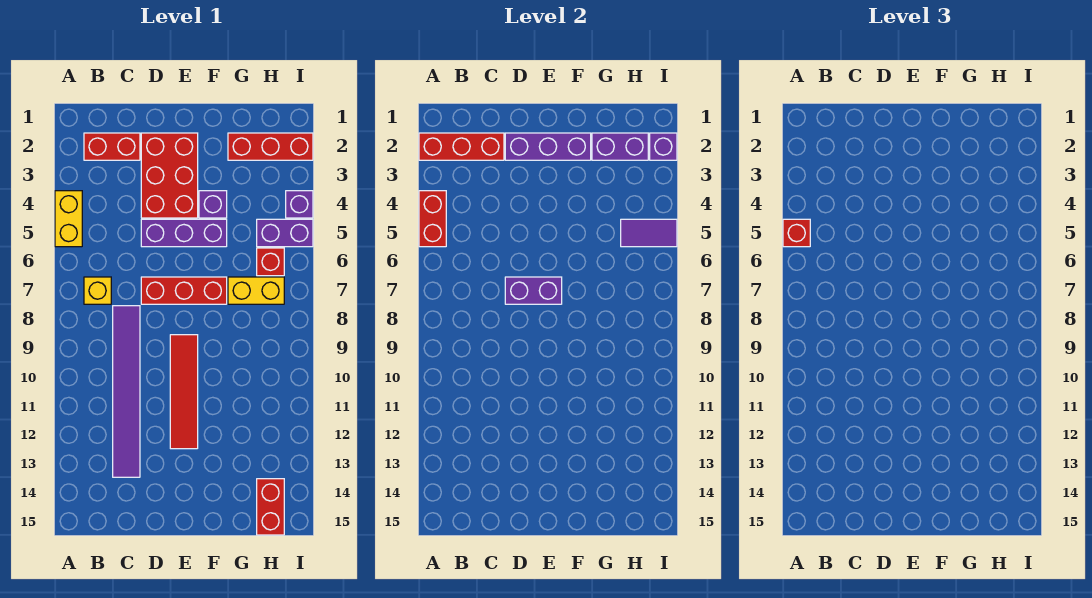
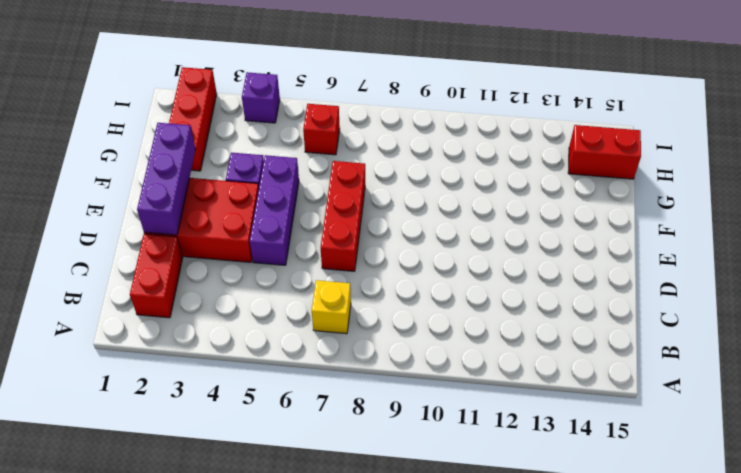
none -> yellow brick A4:A5 level 1
none -> purple tile C8:C13 level 1
none -> red tile E9:E12 level 1

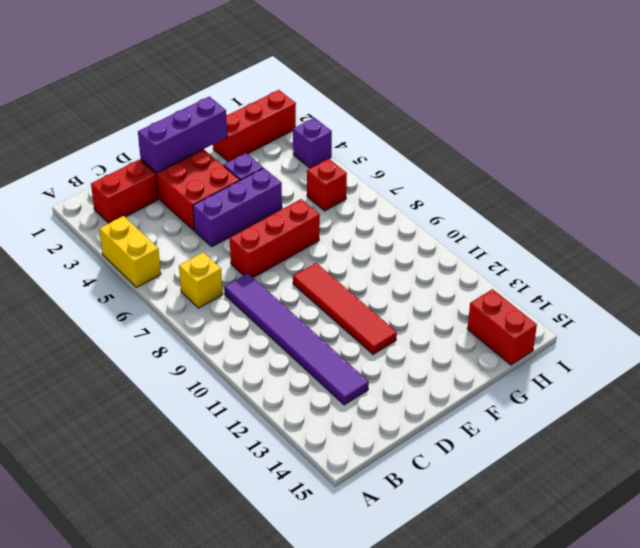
none -> yellow brick G7:H7 level 1
none -> purple brick H5:I5 level 1
none -> red brick A2:C2 level 2

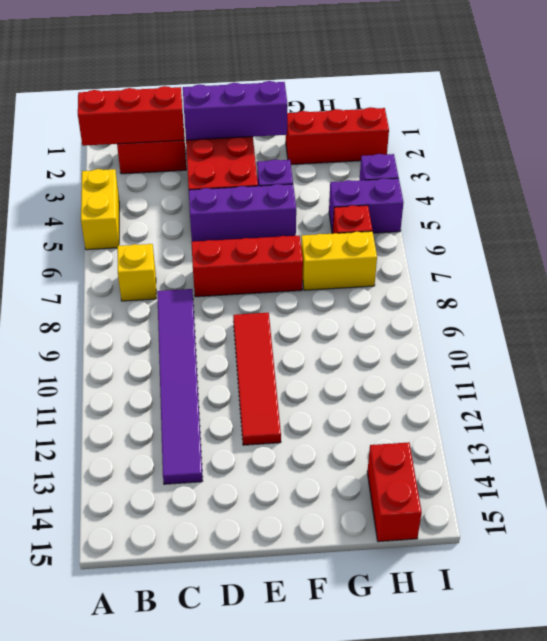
none -> red brick A4:A5 level 2
none -> purple brick D7:E7 level 2
none -> purple brick G2:H2 level 2

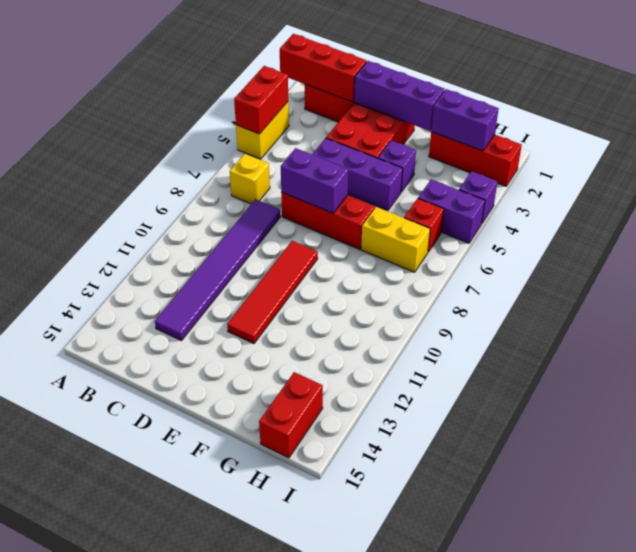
none -> purple tile H5:I5 level 2
none -> purple brick I2 level 2
none -> red brick A5 level 3

